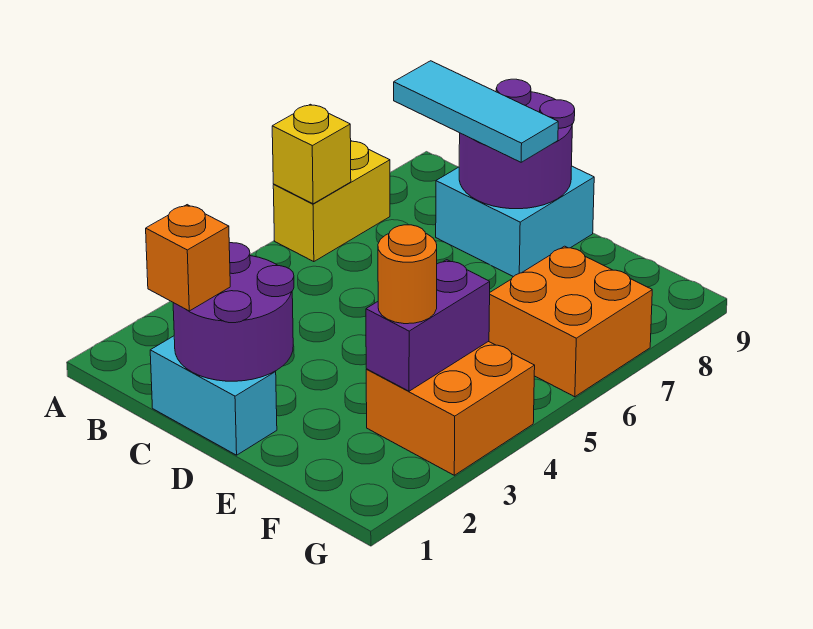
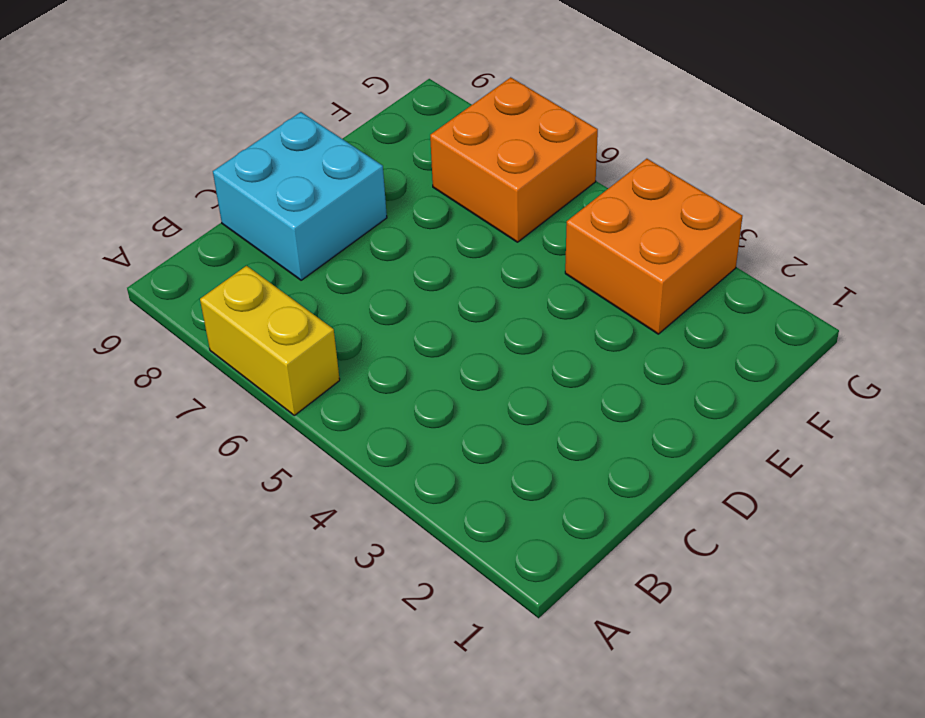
none -> cyan brick C1:D1 level 1
none -> yellow brick A6 level 2
none -> purple round brick C1:D2 level 2

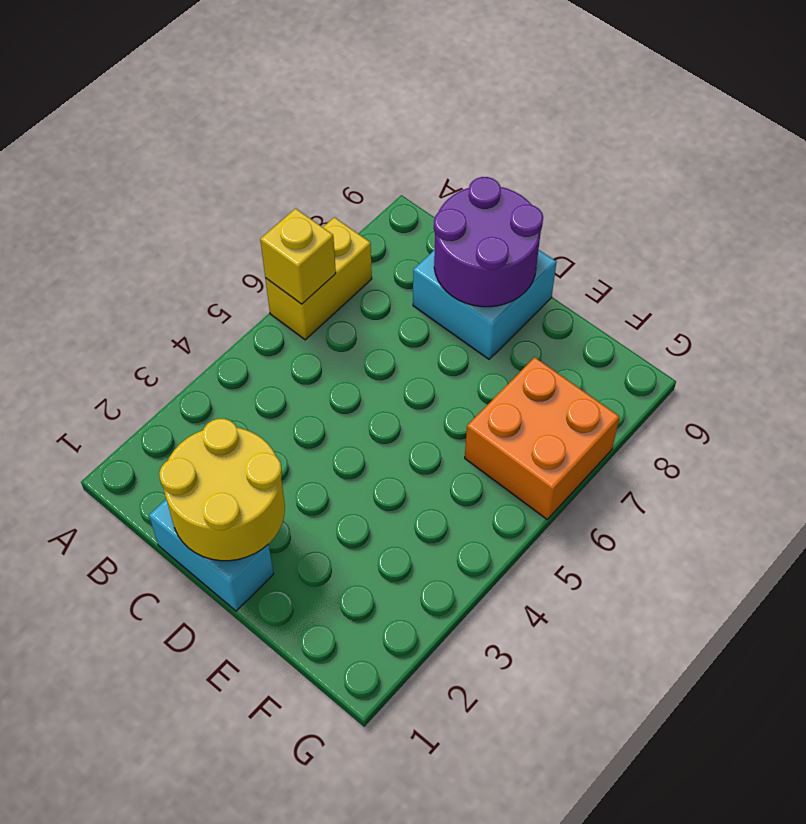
yellow round brick C1:D2 level 2 -> purple round brick C1:D2 level 2
none -> orange brick F3:G4 level 1
none -> purple brick F3:F4 level 2
none -> cyan tile B8:D8 level 3

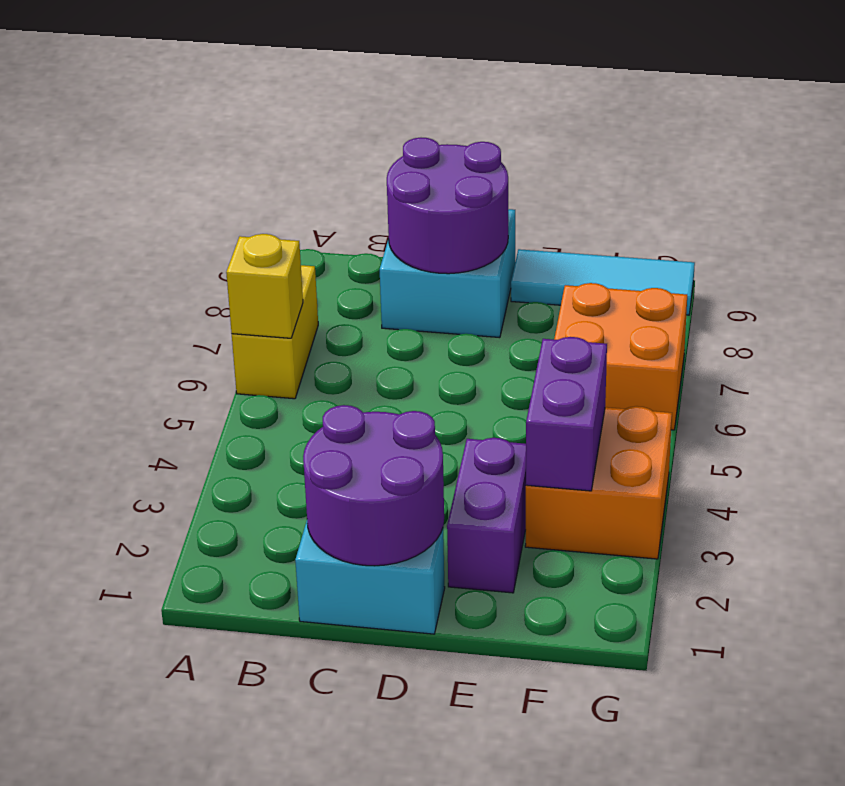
purple brick E2:E3 level 1 -> none
cyan tile E9:G9 level 1 -> cyan tile B8:D8 level 3
none -> orange brick C1 level 3
none -> orange round brick F3 level 3

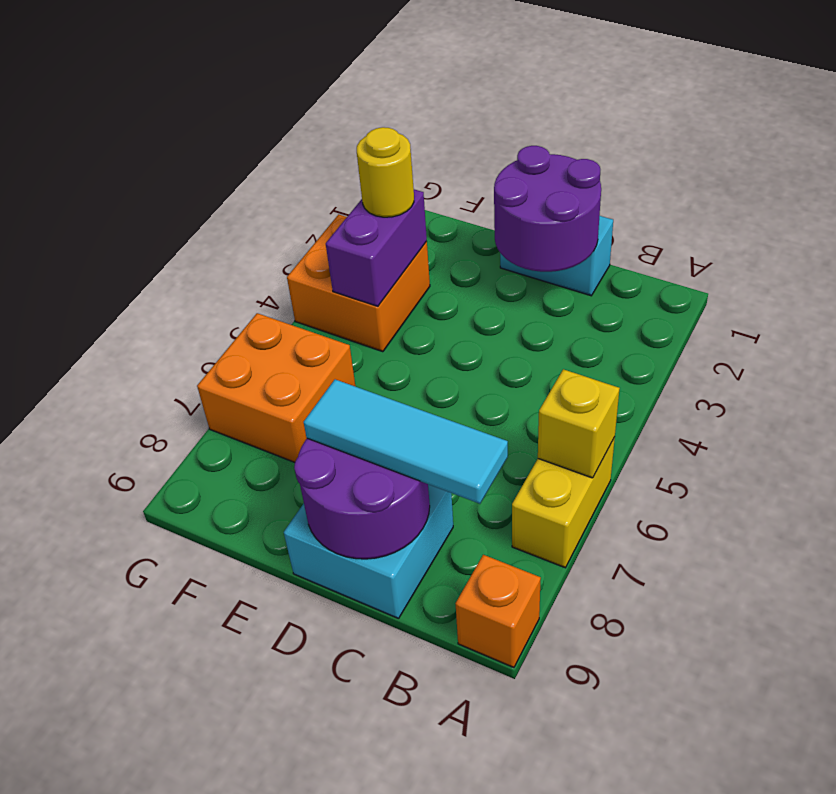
orange brick A9 level 1 -> orange brick C1 level 3
yellow round brick F3 level 3 -> orange round brick F3 level 3

